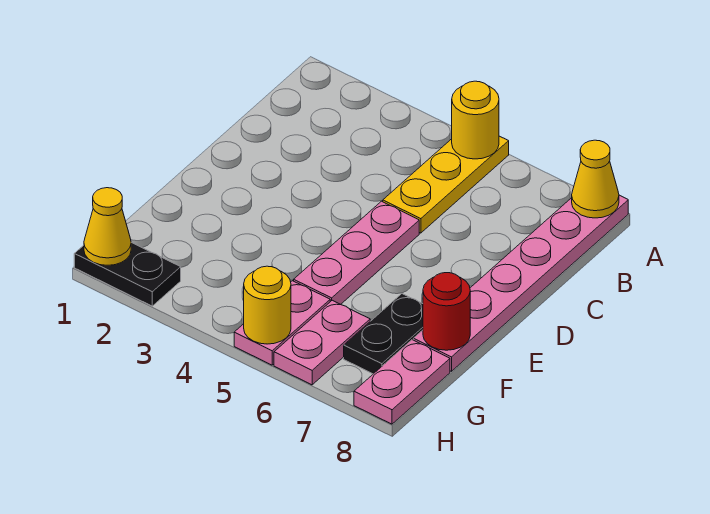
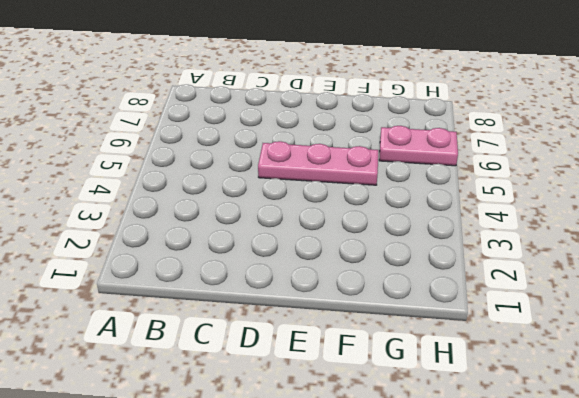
none -> yellow plate A5:C5 level 1
none -> pink plate A8:F8 level 1
none -> black plate F7:G7 level 1

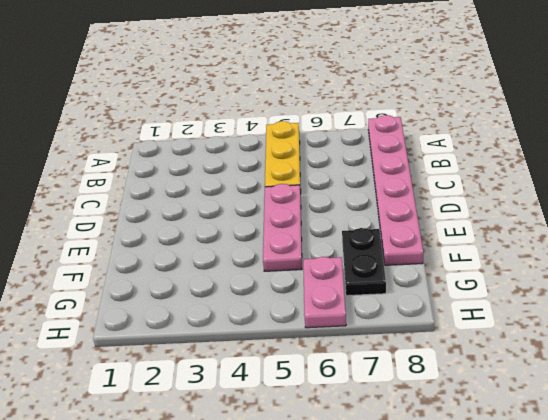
none -> pink plate G5:H5 level 1
none -> pink plate G8:H8 level 1
none -> black plate H1:H2 level 1

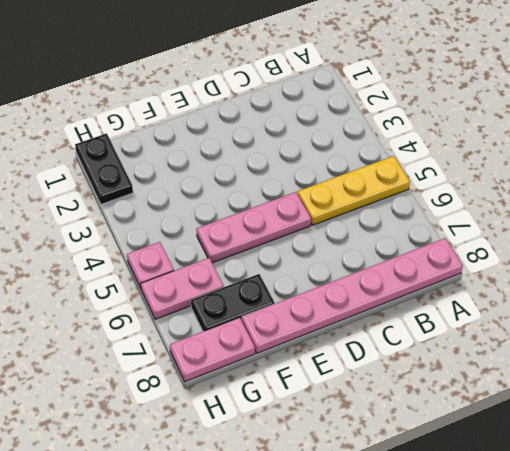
pink plate H5 level 1 -> pink plate G5:H5 level 1
none -> yellow round brick A5 level 2
none -> yellow cone A8 level 2
none -> red round brick F8 level 2

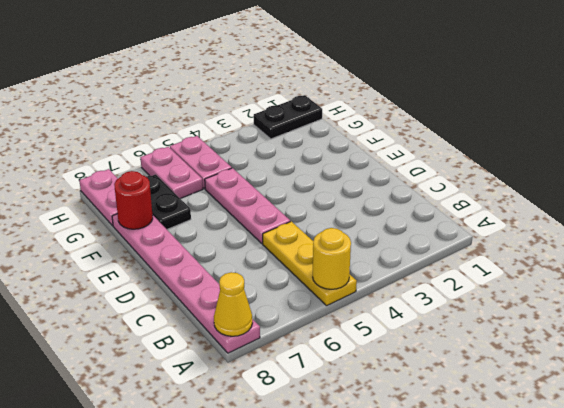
none -> yellow cone H1 level 2
none -> yellow round brick H5 level 2

